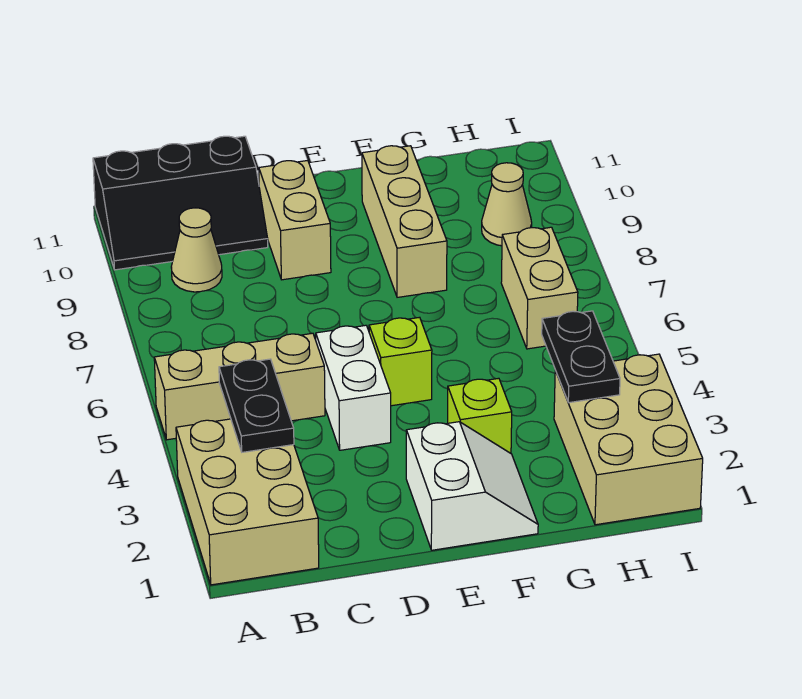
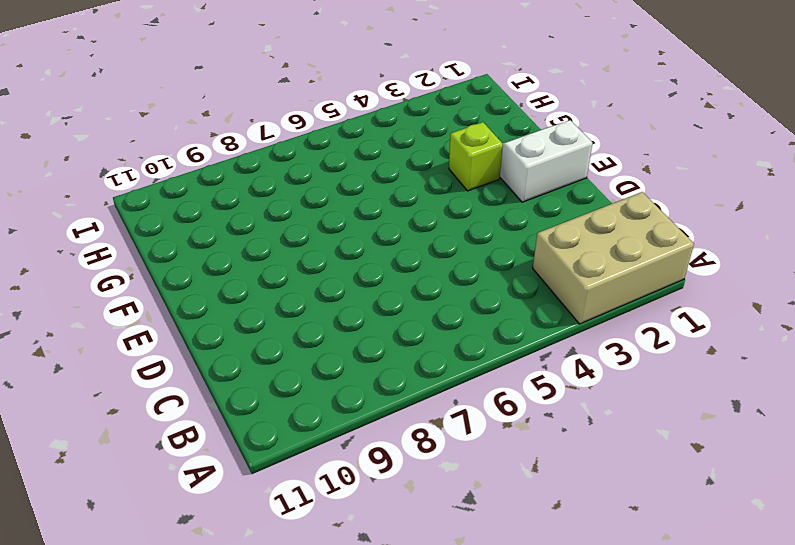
none -> tan brick A5:C5 level 1
none -> black slope A10:C11 level 1 top 11
none -> tan cone B9 level 1

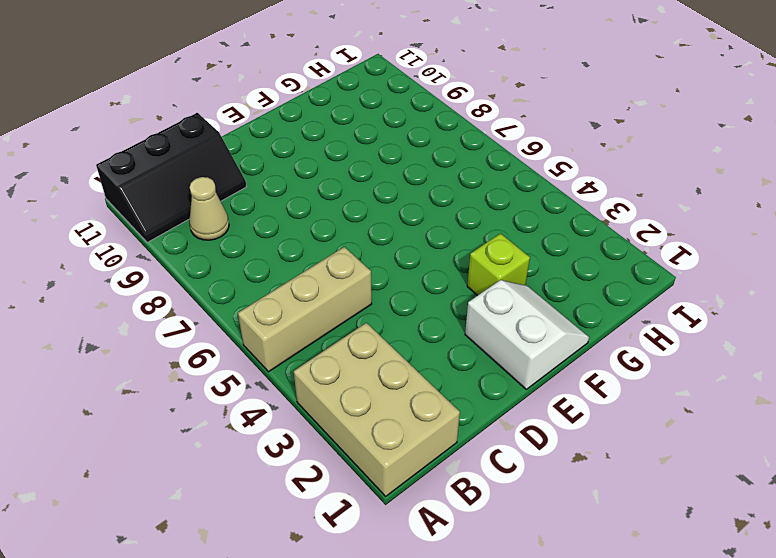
none -> white brick D4:D5 level 1
none -> tan brick D9:D10 level 1
none -> lime brick E5 level 1

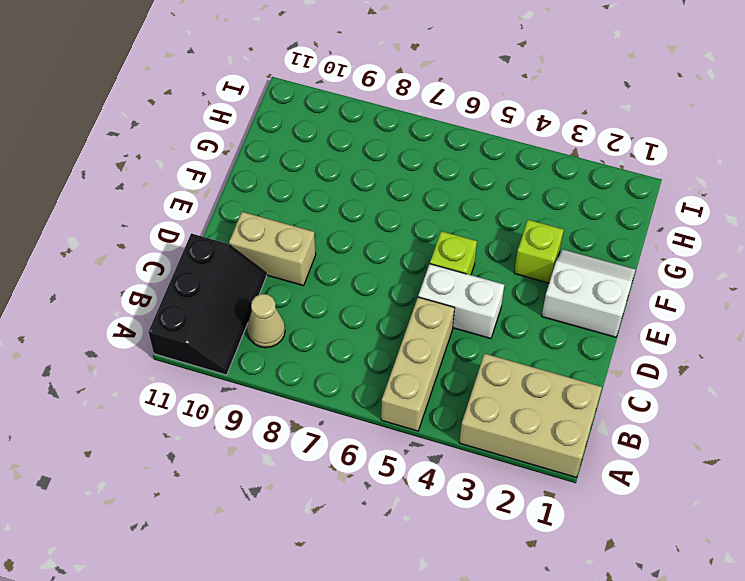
none -> tan brick F8:F10 level 1
none -> tan brick H1:I3 level 1
none -> tan brick H6:H7 level 1

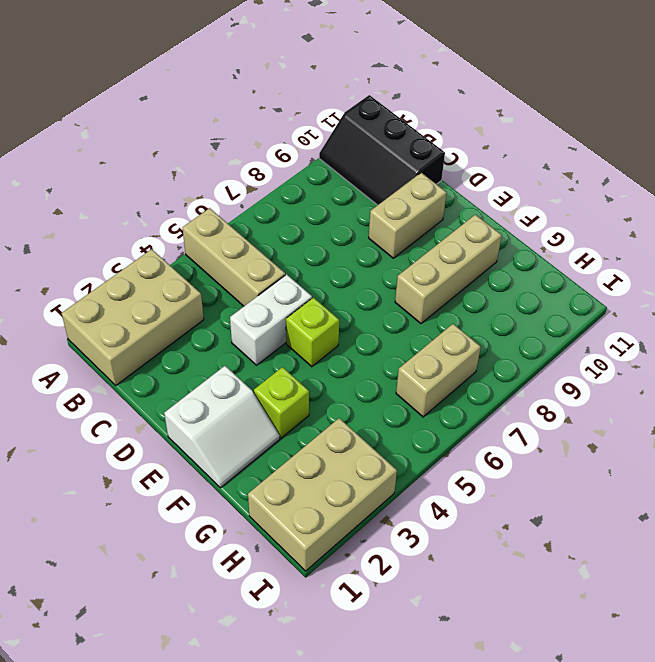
none -> tan cone B9 level 1
none -> tan cone H9 level 1
none -> black plate B3:B4 level 2

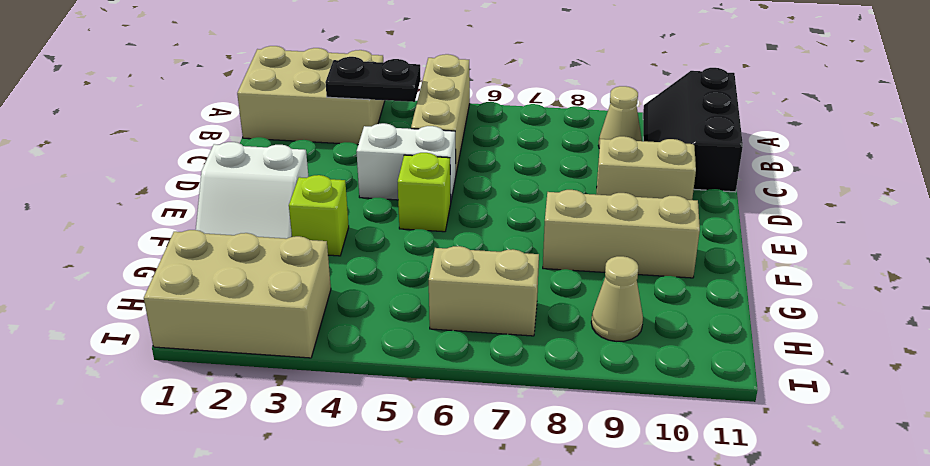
none -> black plate H3:H4 level 2

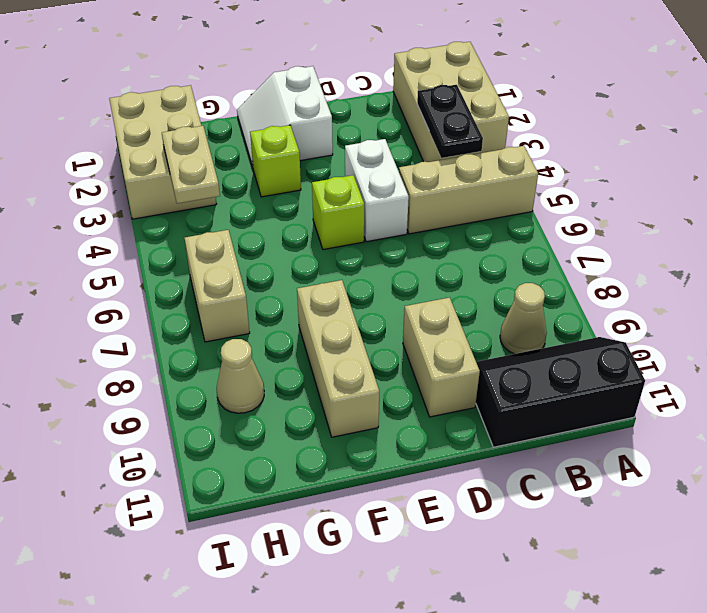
tan plate H3:H4 level 2 -> black plate H3:H4 level 2

